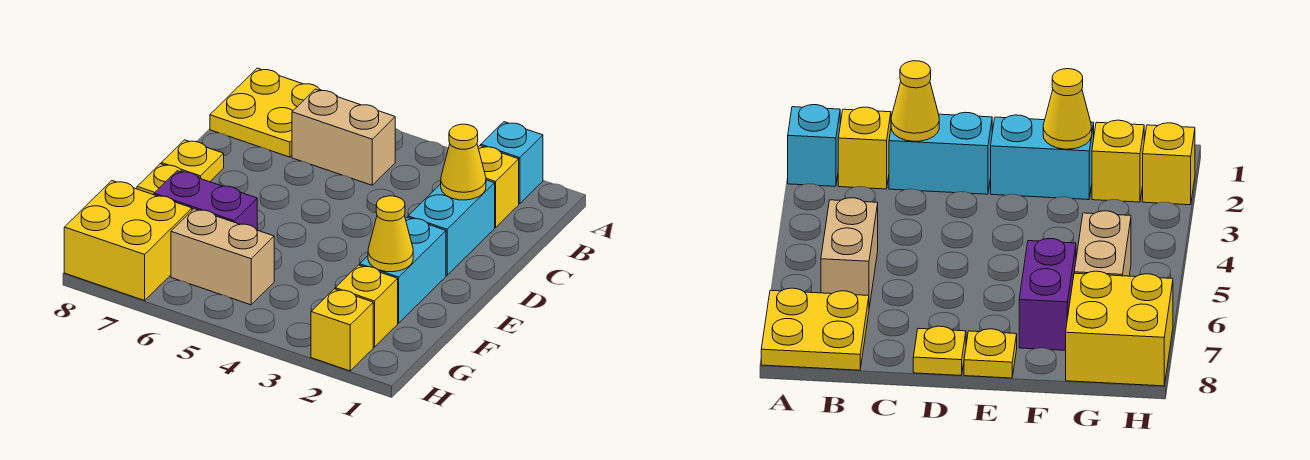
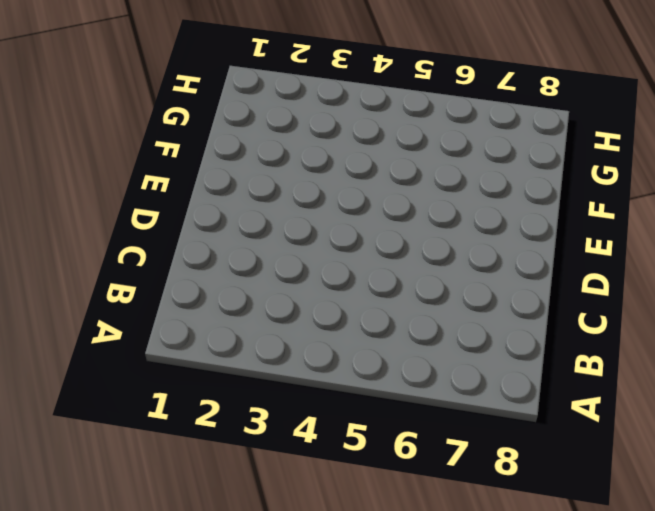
none -> cyan brick A2 level 1
none -> yellow plate A7:B8 level 1
none -> yellow brick B2 level 1

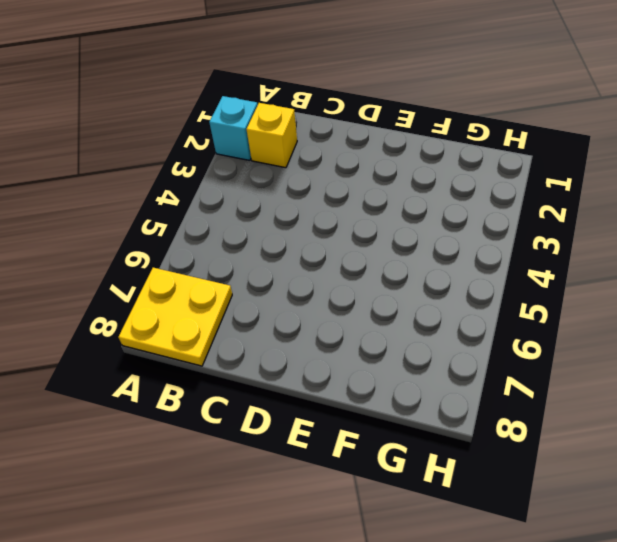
none -> tan brick B5:B6 level 1
none -> cyan brick C2:D2 level 1
none -> yellow plate D8 level 1

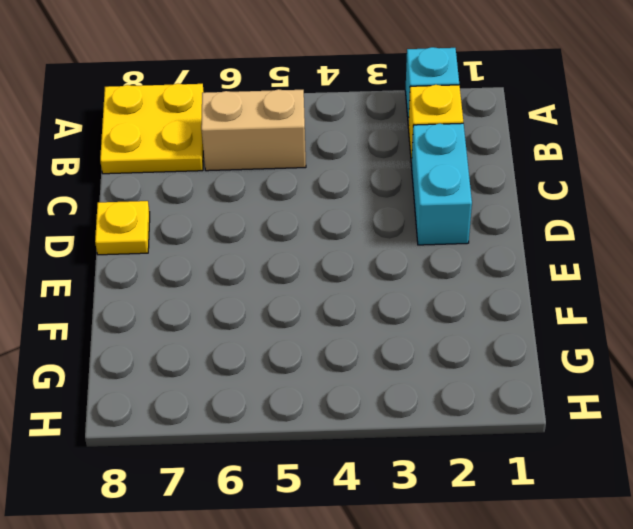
none -> cyan brick E2:F2 level 1
none -> yellow plate E8 level 1
none -> purple brick F6:F7 level 1

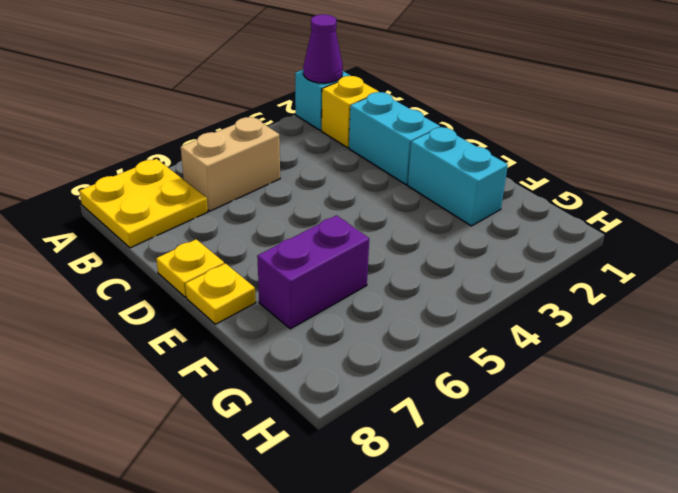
purple cone A2 level 2 -> none
none -> yellow brick G2 level 1
none -> tan brick G5:G6 level 1
none -> yellow brick G7:H8 level 1

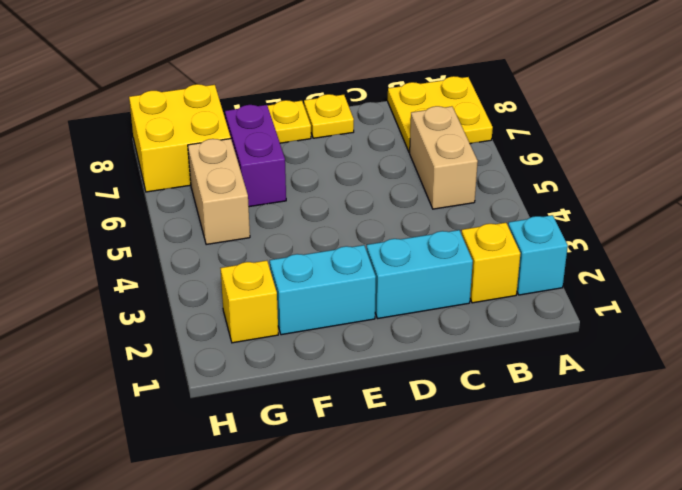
none -> yellow brick H2 level 1
none -> yellow cone C2 level 2
none -> yellow cone F2 level 2

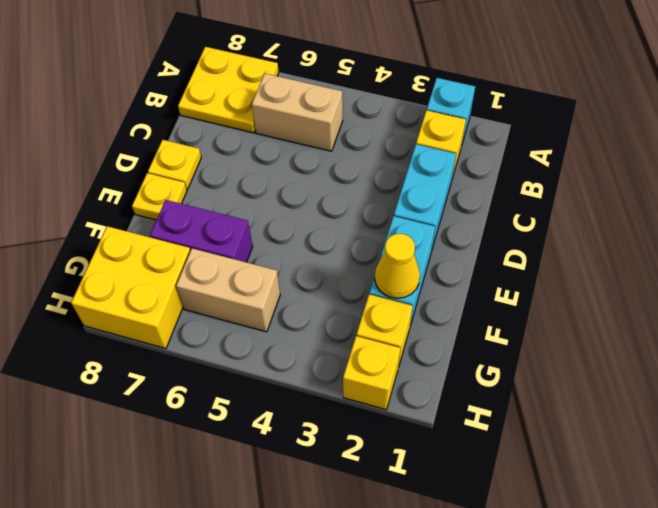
none -> yellow cone C2 level 2

